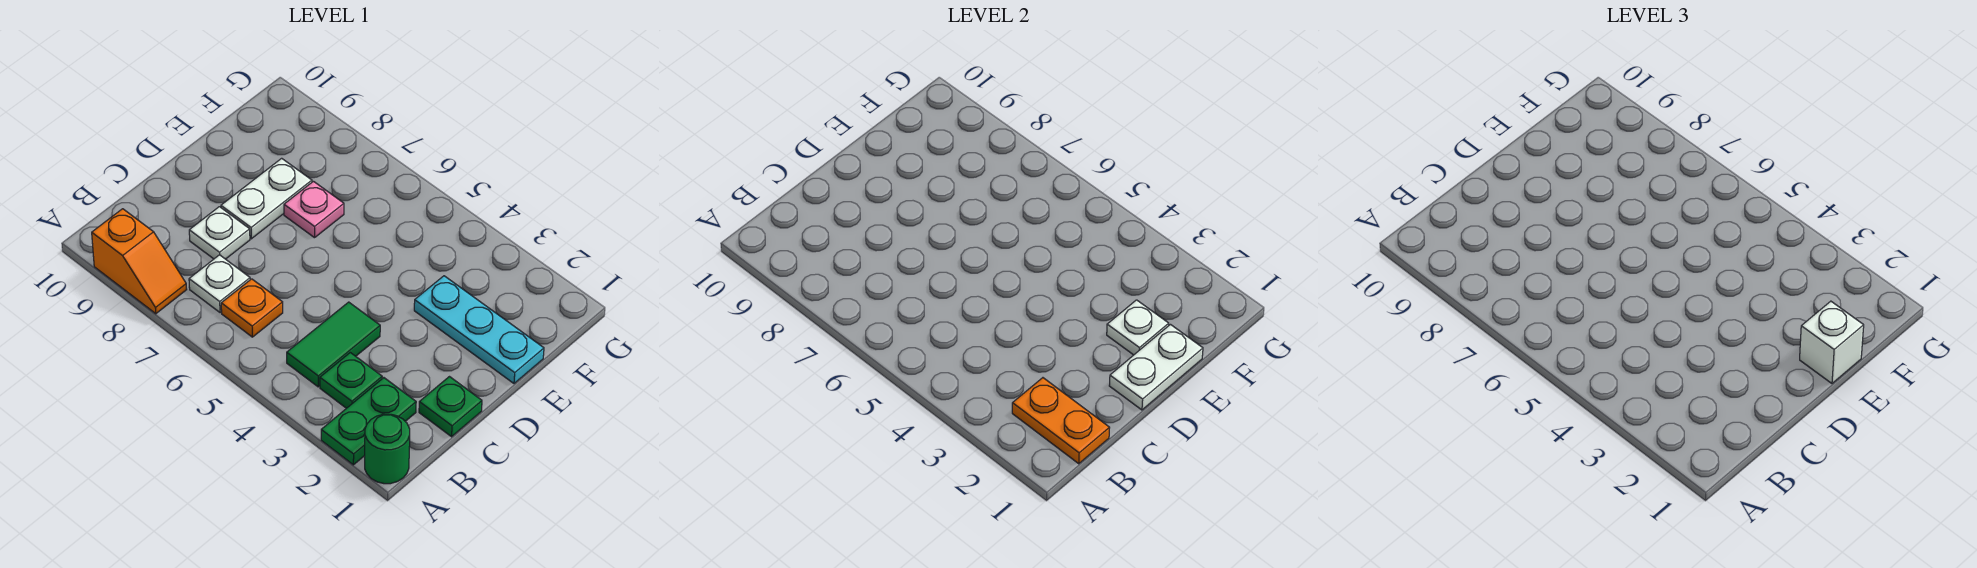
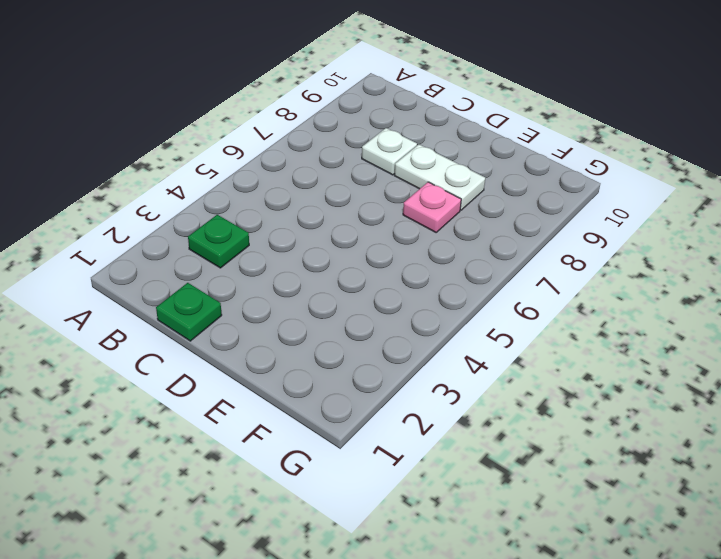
none -> green round brick A1 level 1
none -> green plate A2:B2 level 1
none -> orange slope A8:A9 level 1 top 9

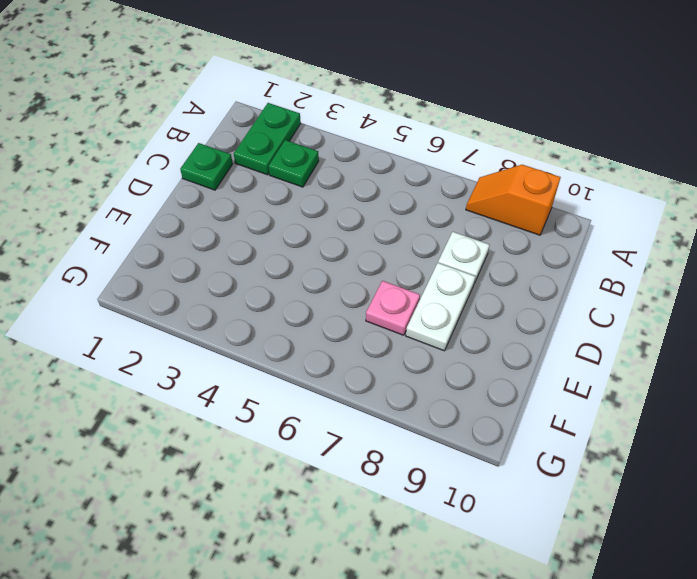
none -> green round brick A1 level 1
none -> green tile B4:C4 level 1
none -> orange plate B6 level 1

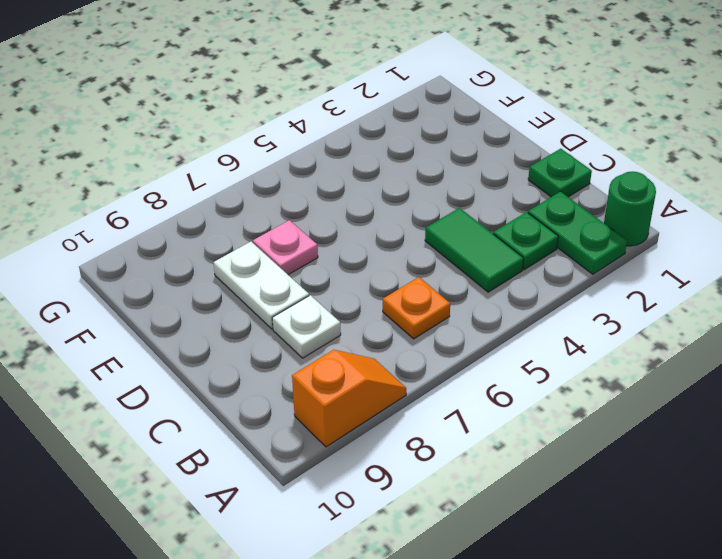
none -> white plate B7 level 1
none -> cyan plate E1:E3 level 1
none -> orange plate B1:B2 level 2

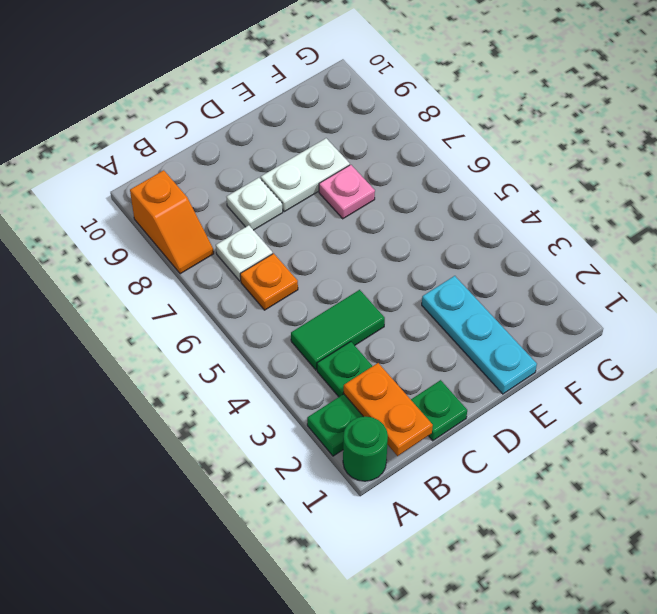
none -> white plate D1:E1 level 2
none -> white plate E2 level 2
none -> white brick E1 level 3

